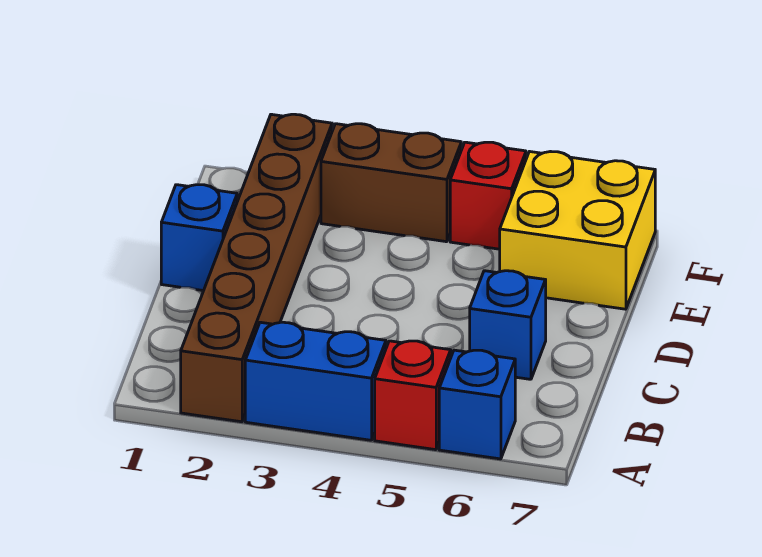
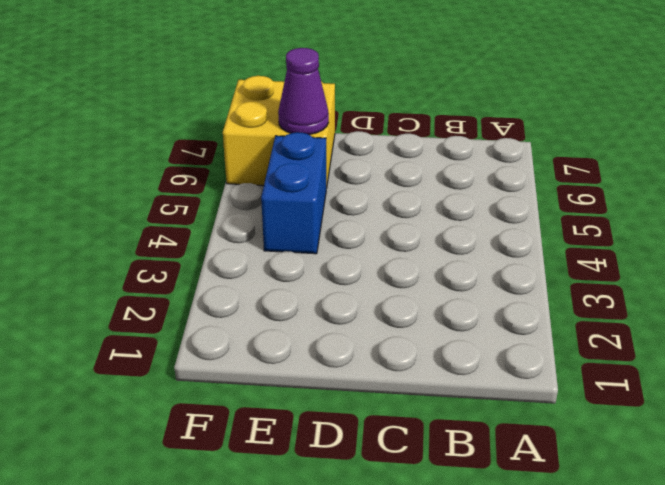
blue brick E4:E5 level 1 -> blue brick A3:A4 level 1
purple cone E6 level 2 -> none
none -> brown brick A2:F2 level 1
none -> red brick A5 level 1

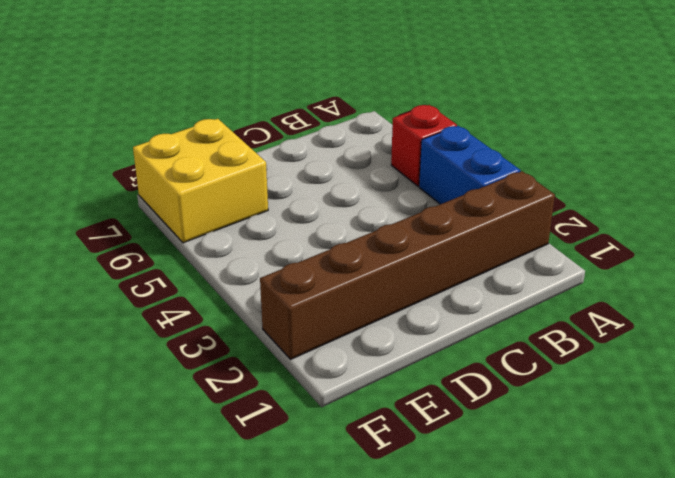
none -> blue brick A6 level 1
none -> blue brick C6 level 1

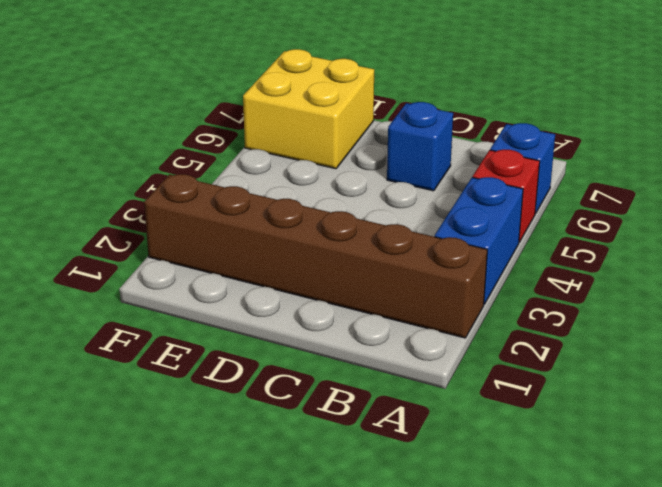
none -> blue brick D1 level 1
none -> brown brick F3:F4 level 1

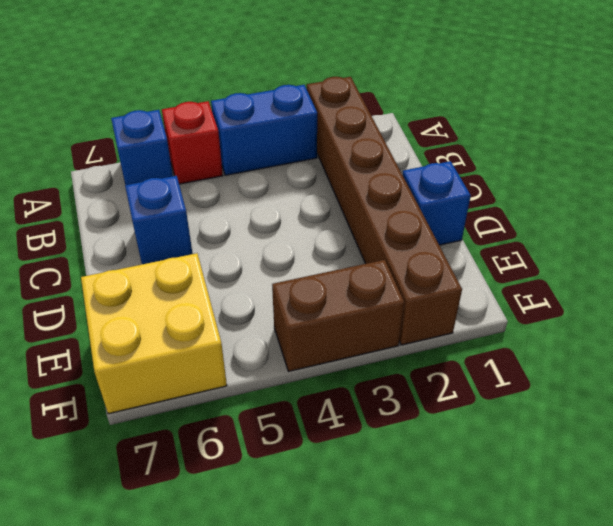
none -> red brick F5 level 1

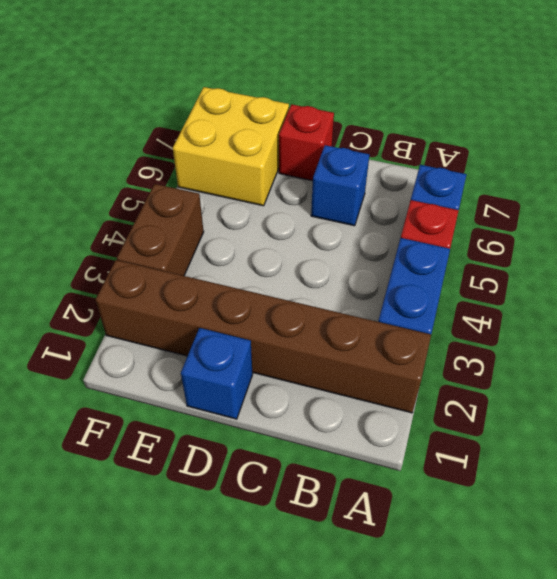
red brick D7 level 1 -> red brick F5 level 1

